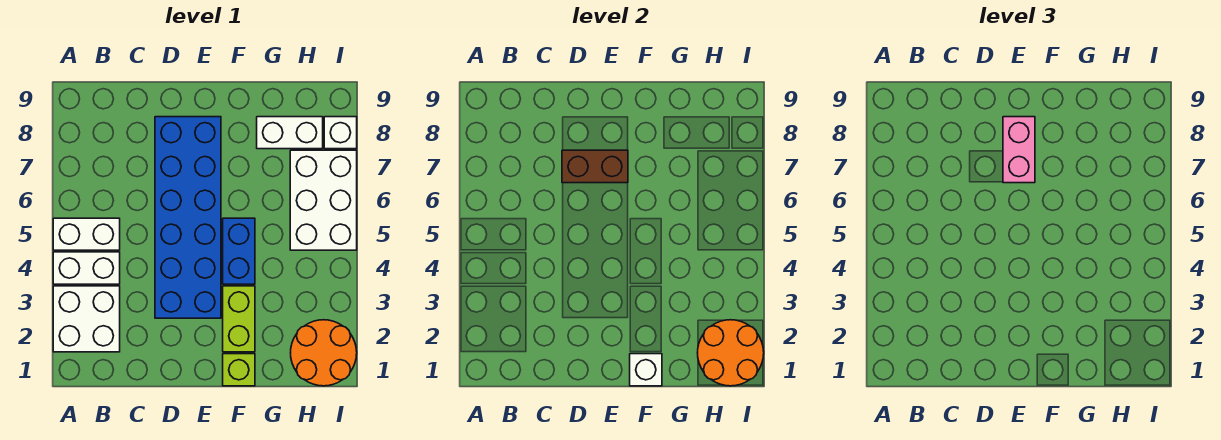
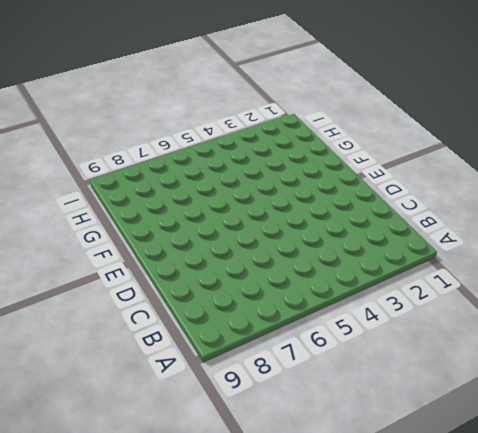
none -> white brick A2:B3 level 1
none -> white brick A4:B4 level 1
none -> white brick A5:B5 level 1

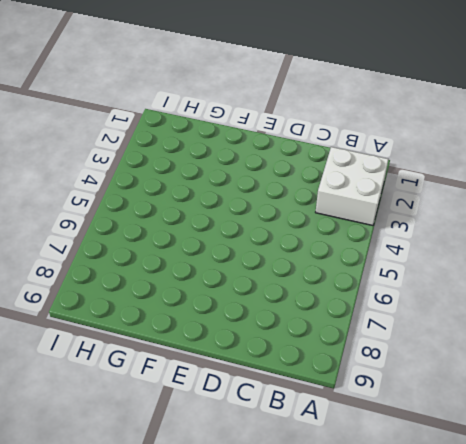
none -> white brick A4:B4 level 1
none -> white brick A5:B5 level 1
none -> blue brick D3:E8 level 1

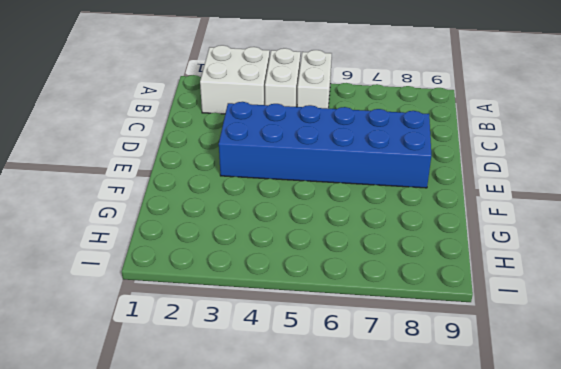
none -> lime brick F1 level 1
none -> lime brick F2:F3 level 1
none -> blue brick F4:F5 level 1

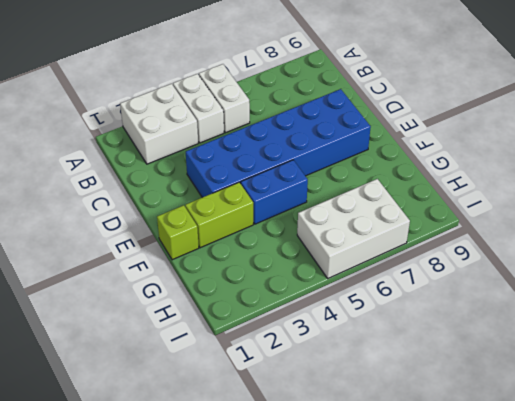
none -> white brick G8:H8 level 1
none -> orange round brick H1:I2 level 1
none -> white brick I8 level 1

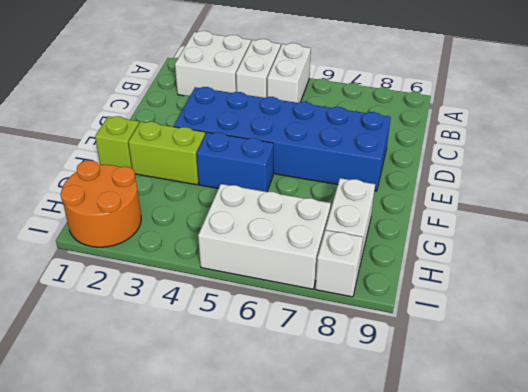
none -> brown brick D7:E7 level 2
none -> white brick F1 level 2
none -> orange round brick H1:I2 level 2

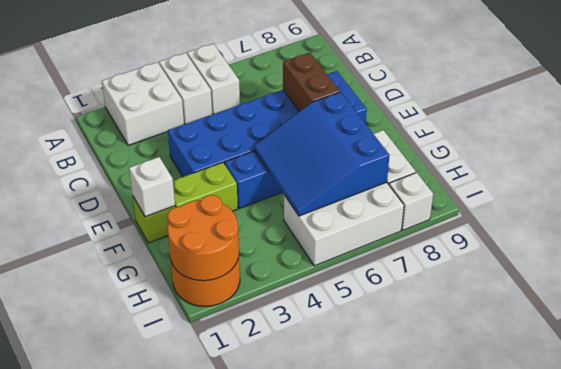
blue slope F5:H7 level 2 top 7 -> none
none -> pink brick E7:E8 level 3

